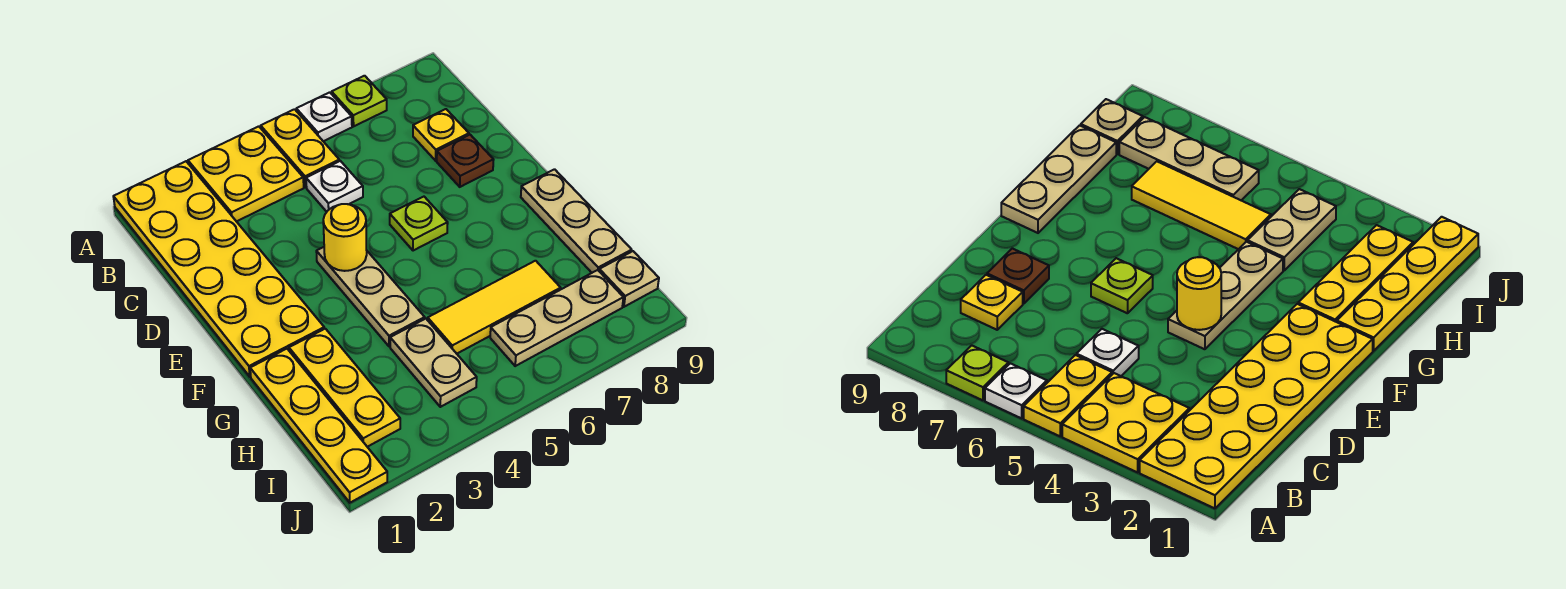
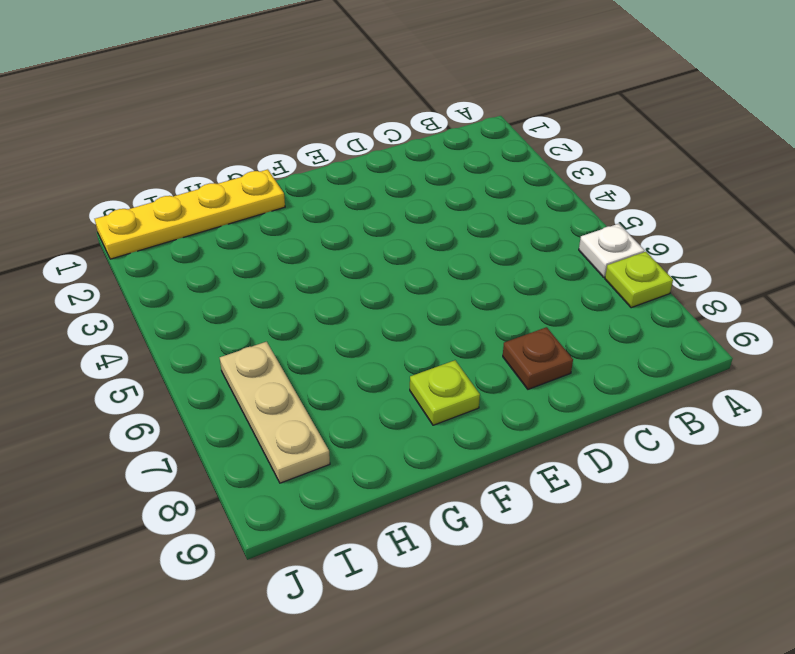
lime plate F8 level 1 -> lime plate E6 level 1
none -> yellow plate A1:F2 level 1
none -> yellow plate A3:B4 level 1
none -> yellow plate A5:B5 level 1

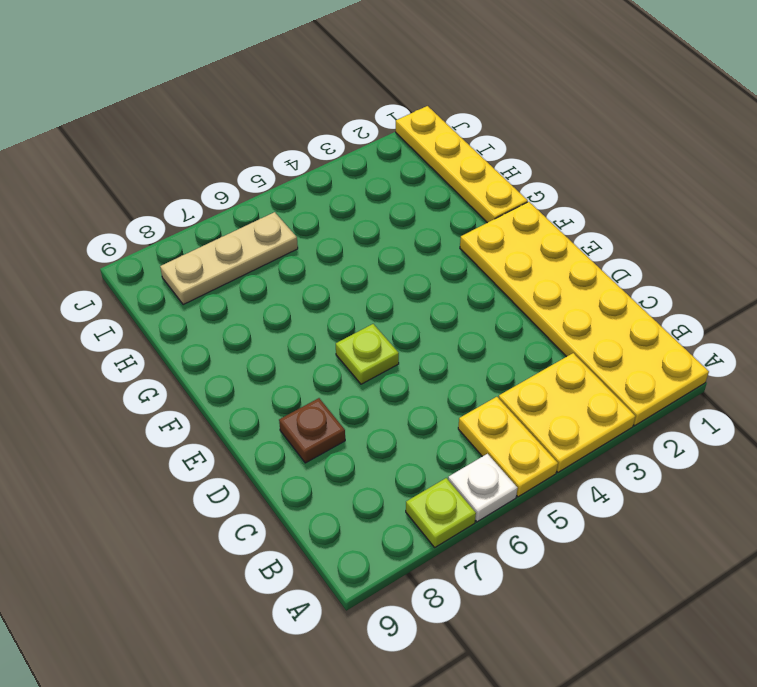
none -> white plate C5 level 1
none -> yellow plate C8 level 1
none -> tan plate E4:G4 level 1

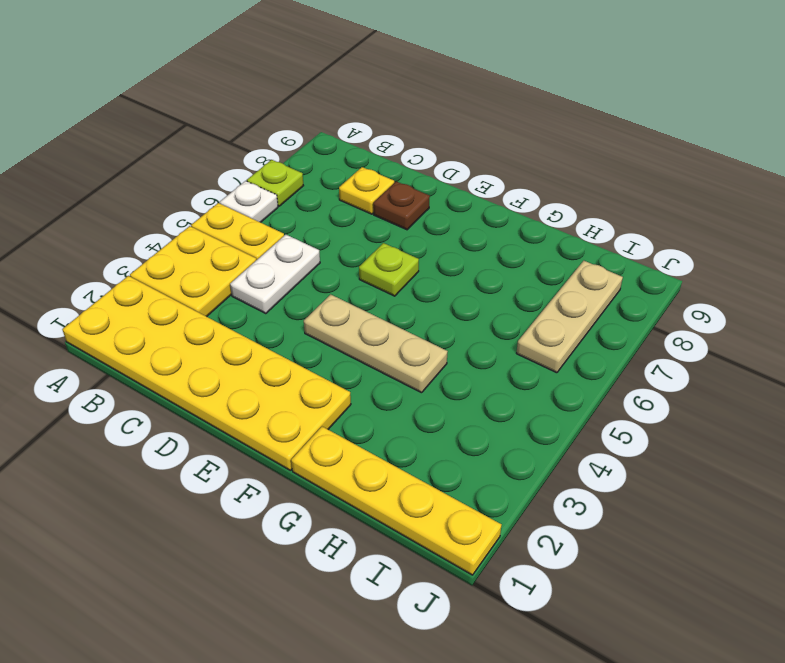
white plate C4:C5 level 1 -> white plate C5 level 1
none -> tan plate F9:H9 level 1
none -> yellow plate G2:I2 level 1
none -> tan plate H4:I4 level 1

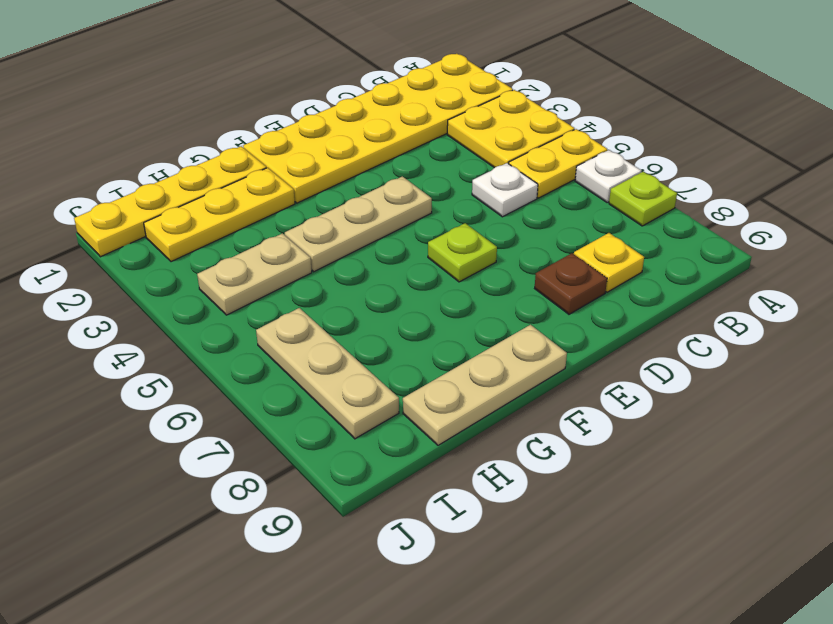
none -> yellow tile H5:H7 level 1
none -> tan plate I9 level 1
none -> yellow round brick E4 level 2

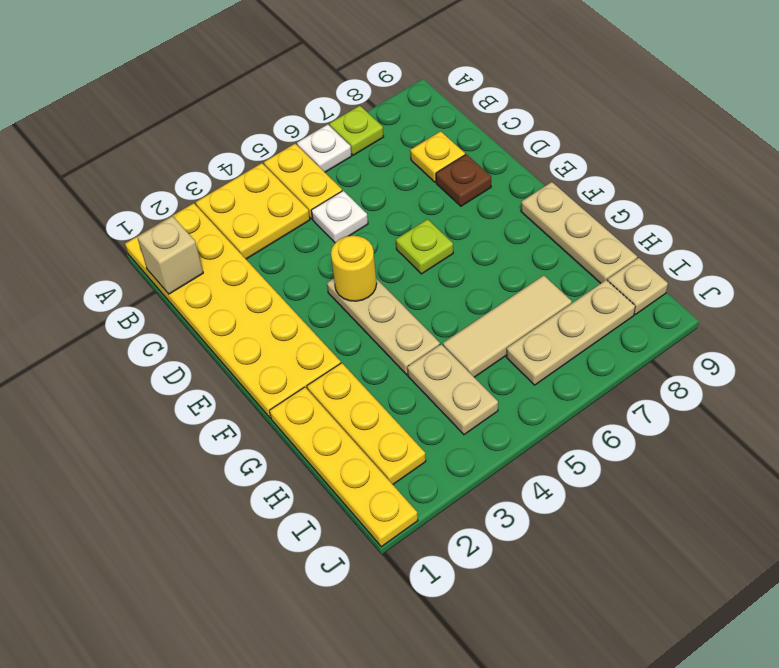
tan brick B1 level 2 -> none
tan tile H5:H7 level 1 -> yellow tile H5:H7 level 1

